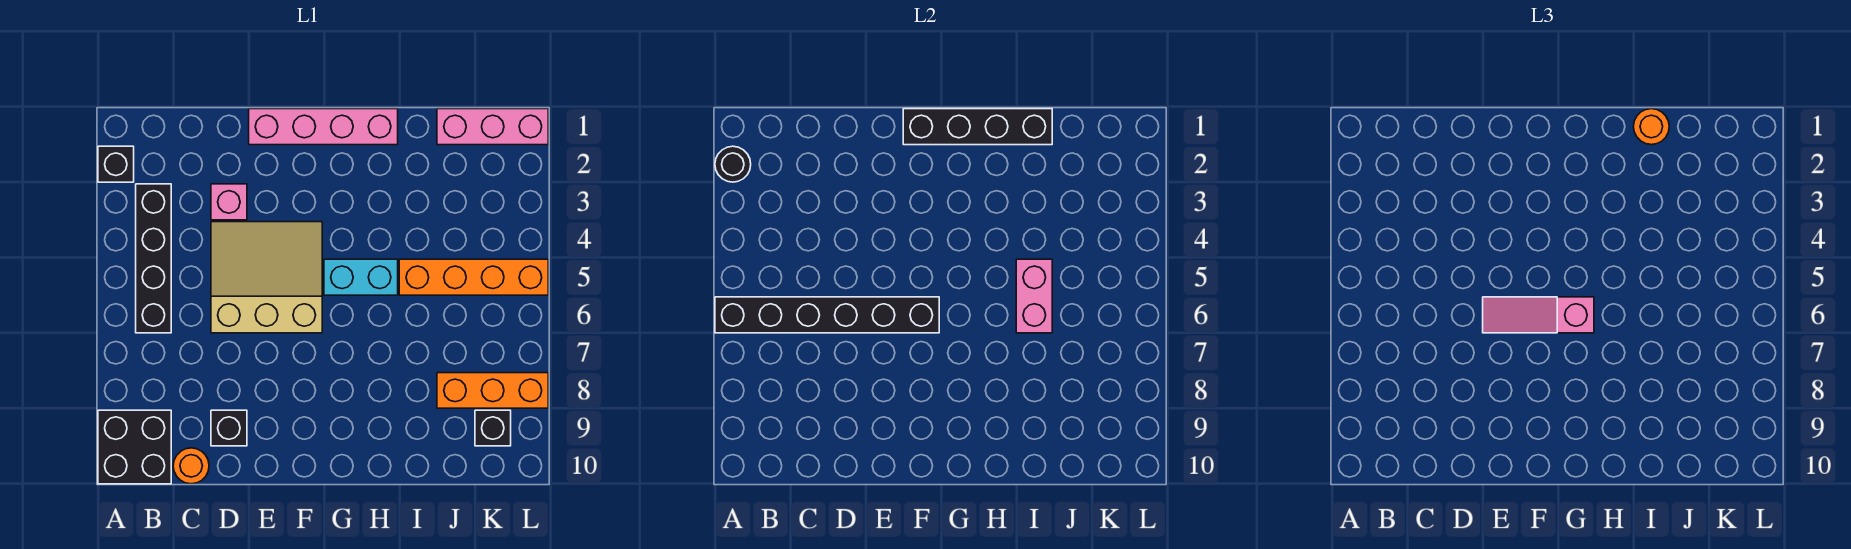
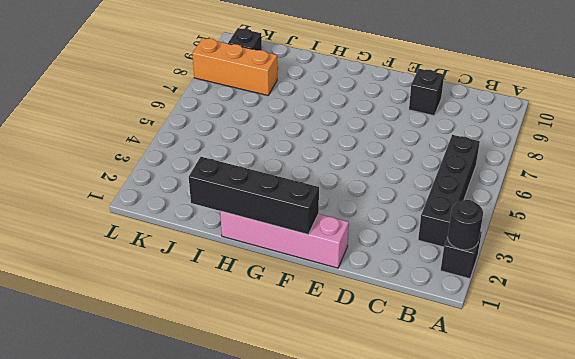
none -> black brick A9:B10 level 1
none -> orange round brick C10 level 1
none -> pink brick D3 level 1

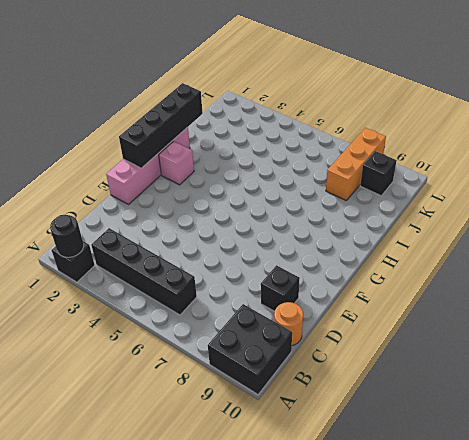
pink brick G2 level 1 -> pink brick D3 level 1
none -> tan slope D4:F6 level 1 top 6
none -> cyan brick G5:H5 level 1
none -> orange brick I5:L5 level 1

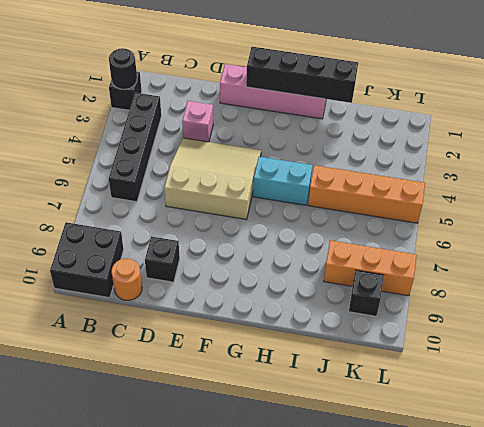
none -> pink brick J1:L1 level 1
none -> black brick A6:F6 level 2
none -> pink brick I5:I6 level 2

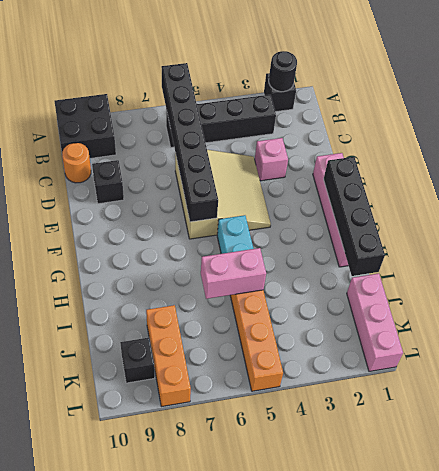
none -> pink slope E6:G6 level 3 top G
none -> orange round brick I1 level 3

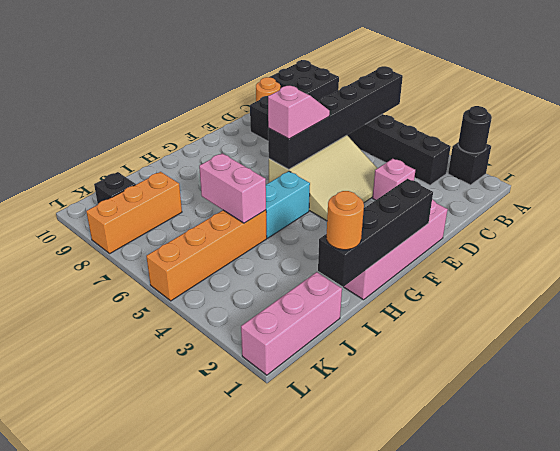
pink slope E6:F6 level 3 top F -> pink slope E6:G6 level 3 top G

